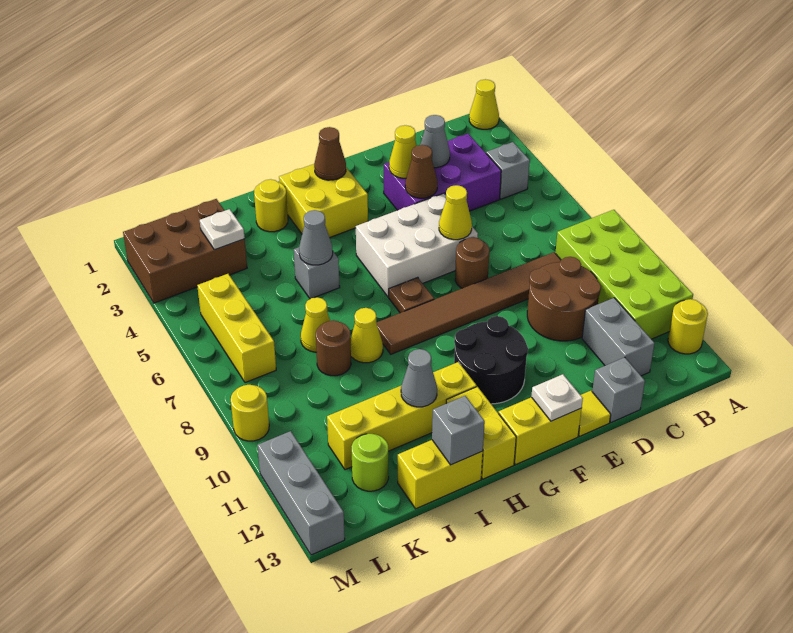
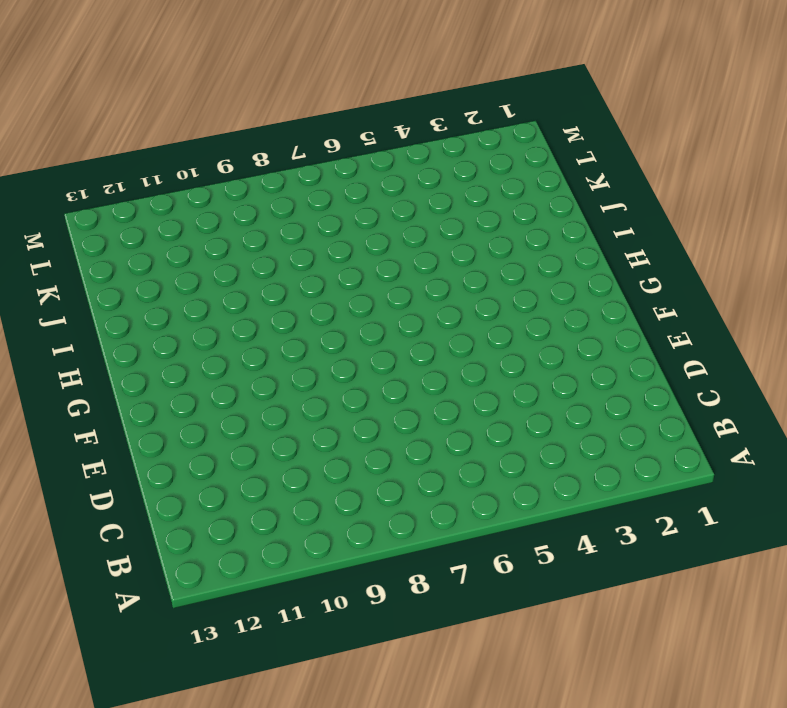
none -> yellow cone A1 level 1
none -> lime brick A8:B11 level 1
none -> yellow round brick A12 level 1
none -> grey brick B4 level 1

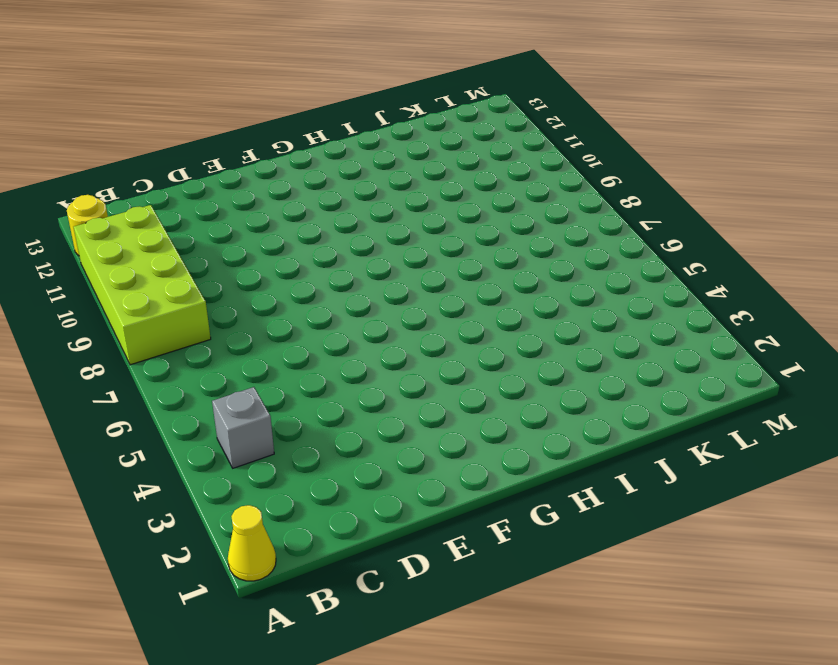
none -> purple brick C3:E4 level 1
none -> brown tile C8:H8 level 1
none -> brown round brick C9:D10 level 1
none -> grey brick C11:C12 level 1

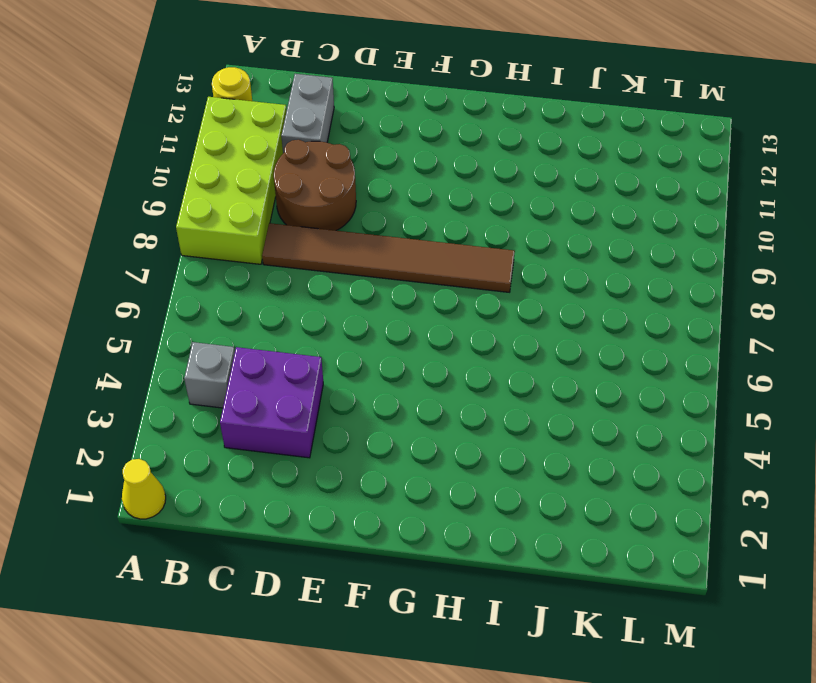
purple brick C3:D4 level 1 -> purple brick C3:E4 level 1
none -> grey brick D13 level 1
none -> white brick E5:G6 level 1
none -> brown round brick E7 level 1
none -> yellow tile E13 level 1

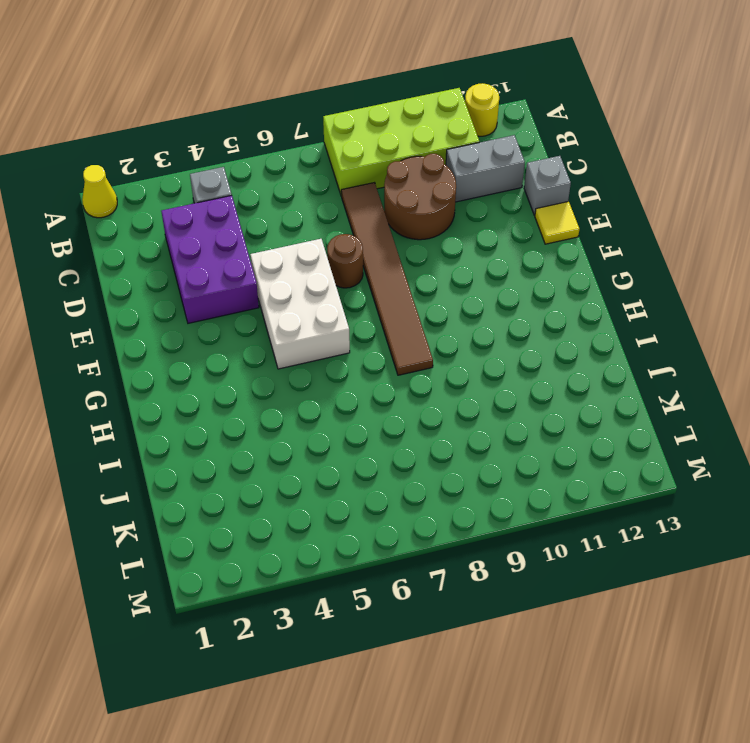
none -> black round brick F10:G11 level 1
none -> yellow brick F13:G13 level 1
none -> yellow brick G2:H3 level 1
none -> brown plate G7 level 1

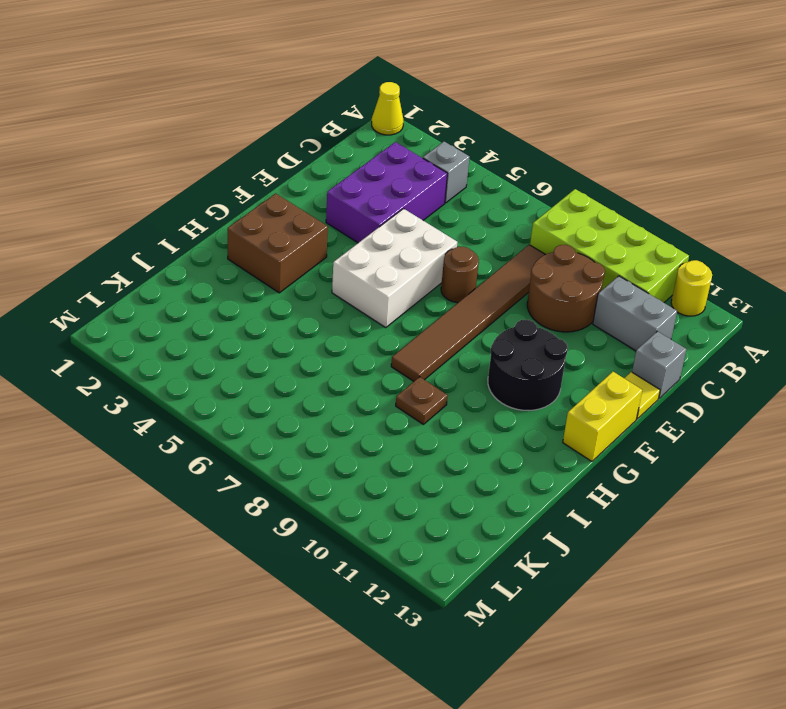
brown brick G2:H3 level 1 -> yellow brick G2:H3 level 1
brown plate I9 level 1 -> brown plate G7 level 1
none -> yellow brick H11:K11 level 1
none -> yellow brick H12:H13 level 1
none -> yellow round brick I2 level 1
none -> grey brick I5 level 1

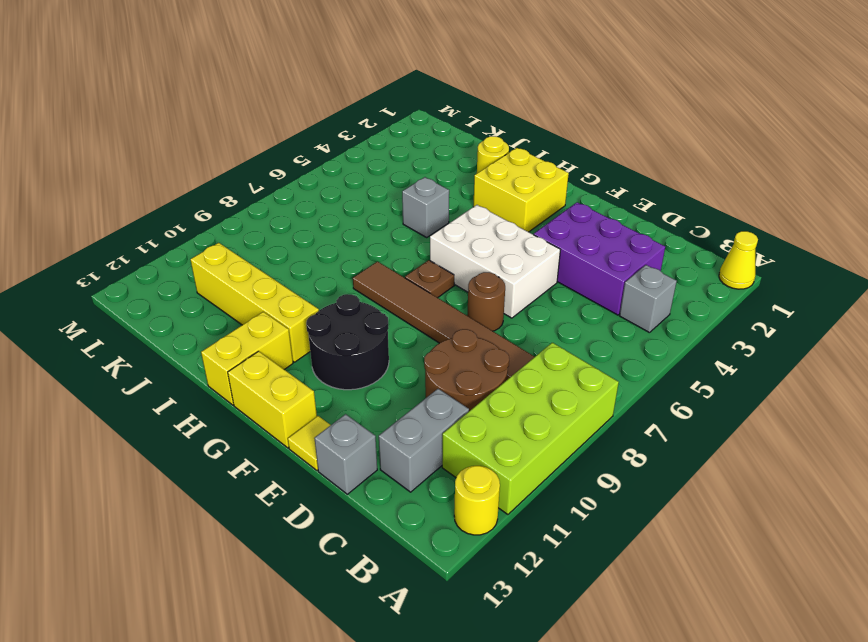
none -> yellow cone I8 level 1
none -> yellow brick I13:J13 level 1
none -> yellow cone J7 level 1
none -> brown round brick J8 level 1

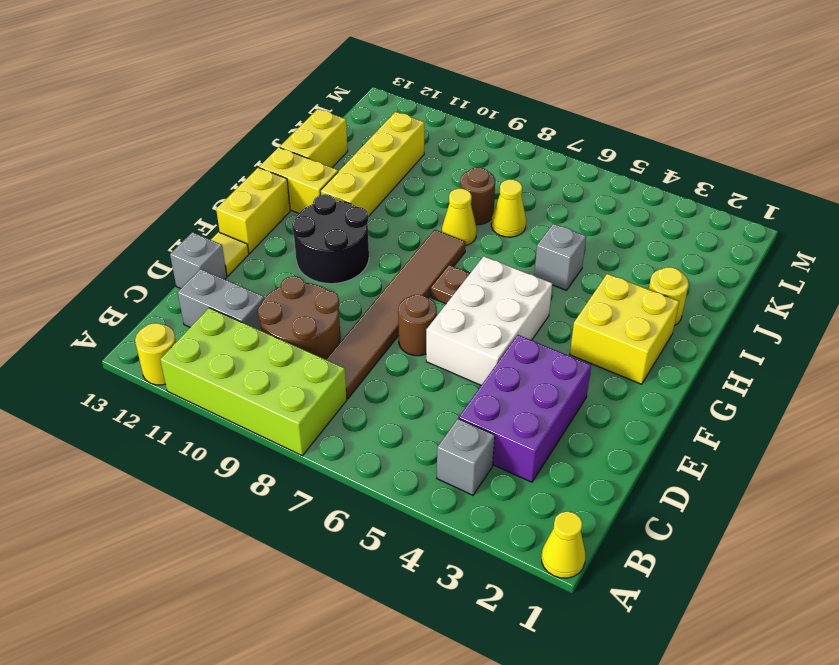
none -> brown brick K2:M3 level 1
none -> lime round brick K12 level 1
none -> yellow brick L5:L7 level 1
none -> yellow round brick M9 level 1

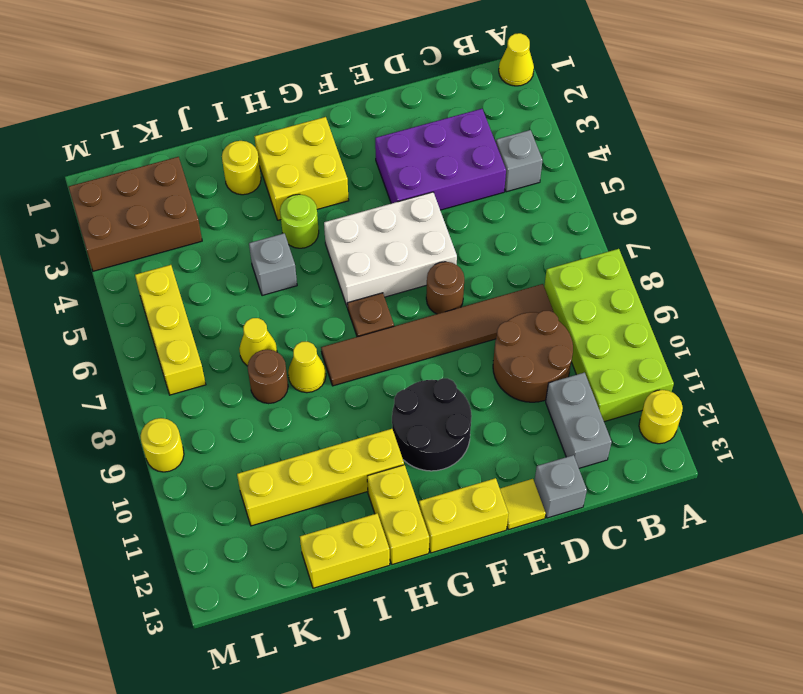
lime round brick H4 level 1 -> lime round brick K12 level 1
none -> grey brick M11:M13 level 1
none -> grey cone D3 level 2
none -> yellow cone E3 level 2
none -> brown cone E4 level 2

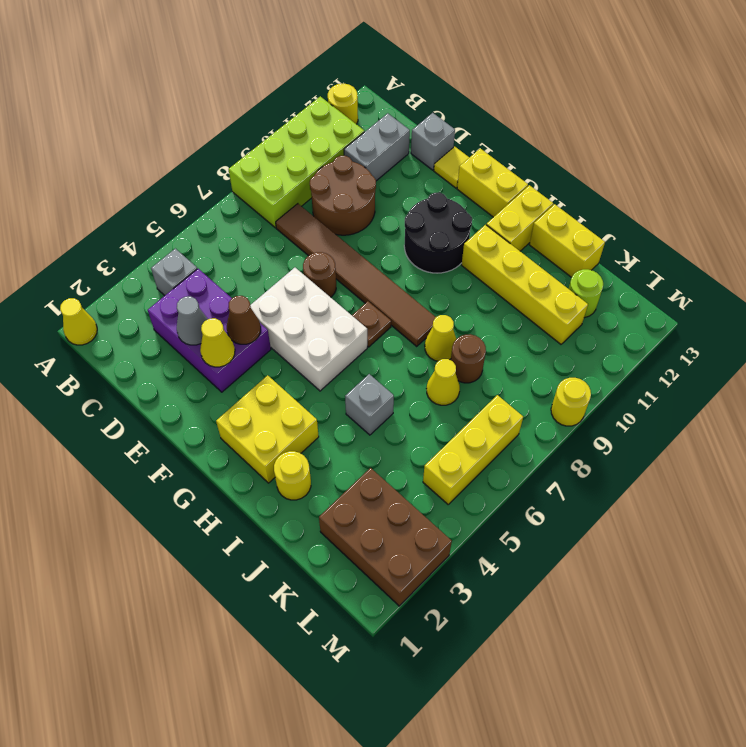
none -> grey brick M11:M13 level 1
none -> yellow cone E6 level 2
none -> white plate F13 level 2
none -> brown cone G2 level 2

